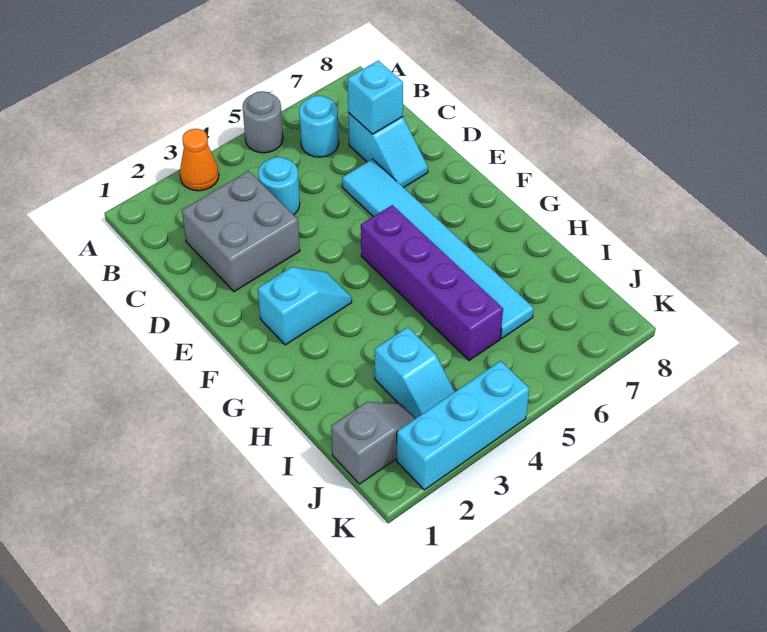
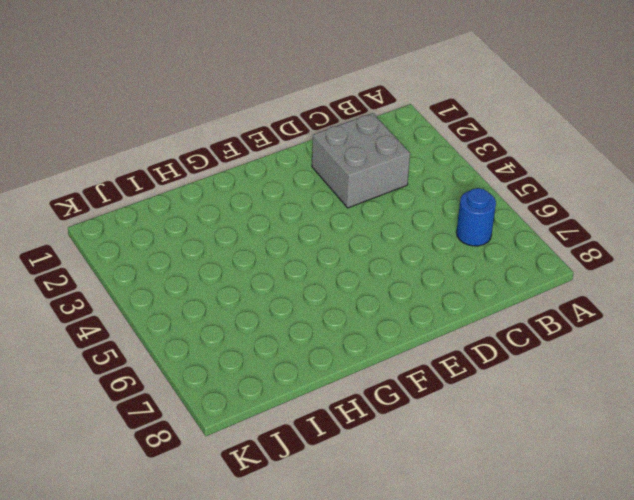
blue round brick B6 level 1 -> cyan round brick B6 level 1
none -> orange cone A3 level 1
none -> grey round brick A5 level 1
none -> cyan round brick C4 level 1

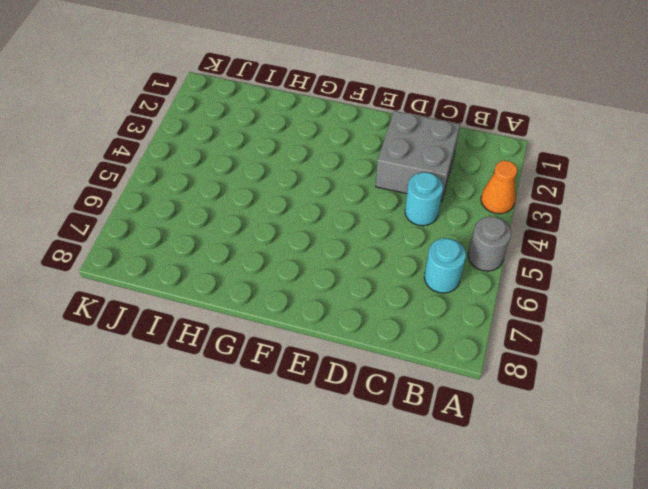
none -> cyan slope C7:D7 level 1 top C
none -> cyan tile D6:I6 level 1
none -> cyan slope F2:F3 level 1 top 2

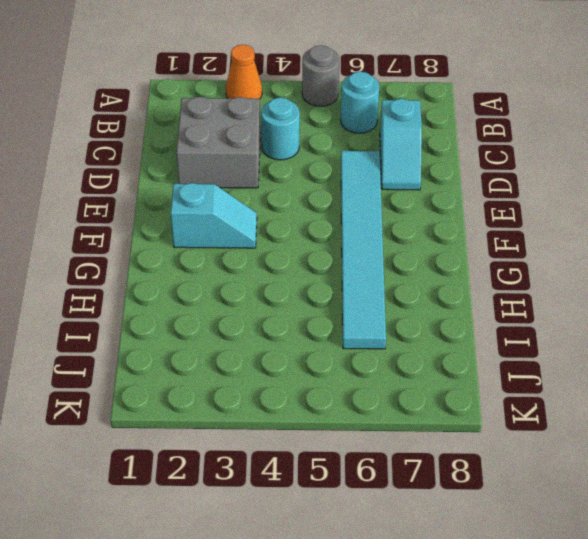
none -> purple brick F5:I5 level 1
none -> cyan slope I3:J3 level 1 top I
none -> grey slope J1:J2 level 1 top 1

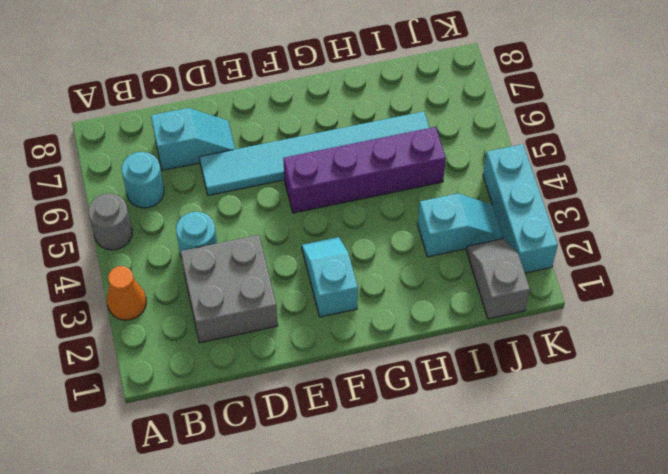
none -> cyan brick C7 level 2

